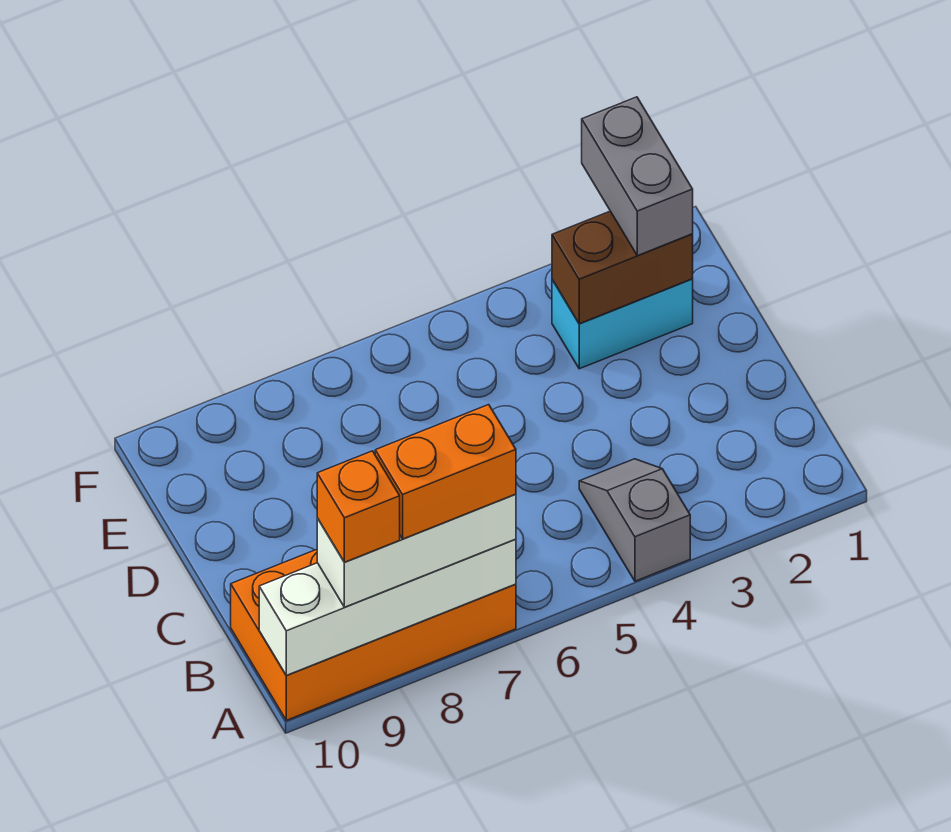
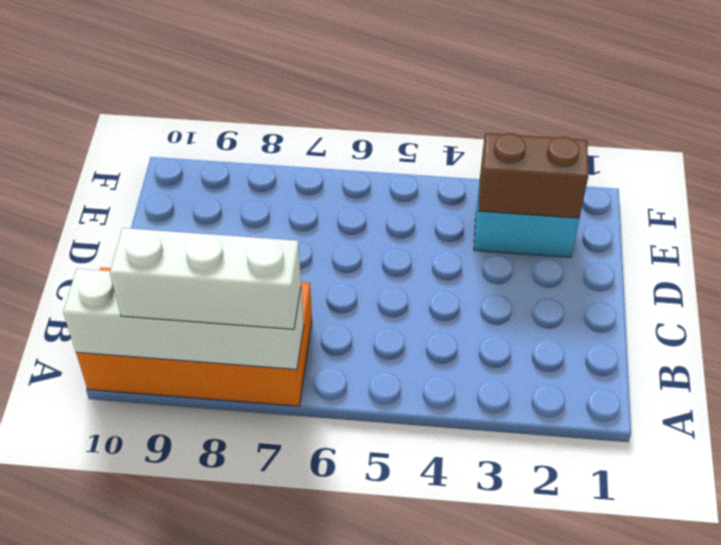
none -> grey slope A4:B4 level 1 top A
none -> grey brick E2:F2 level 3

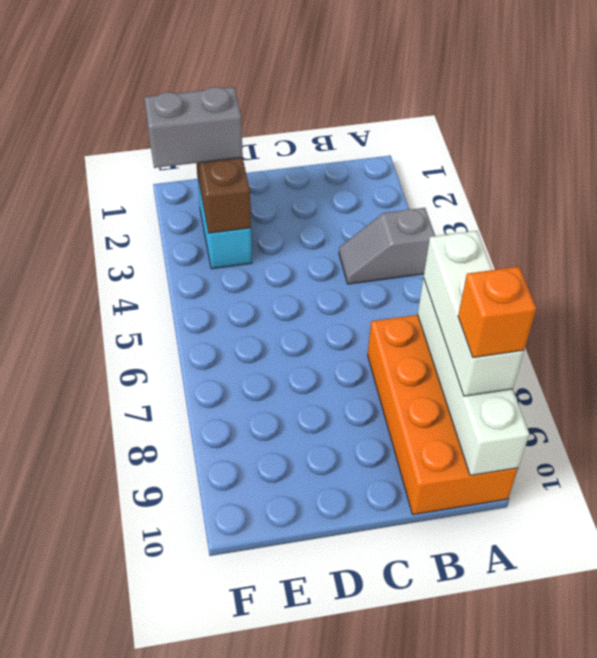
none -> orange brick A7:A8 level 4

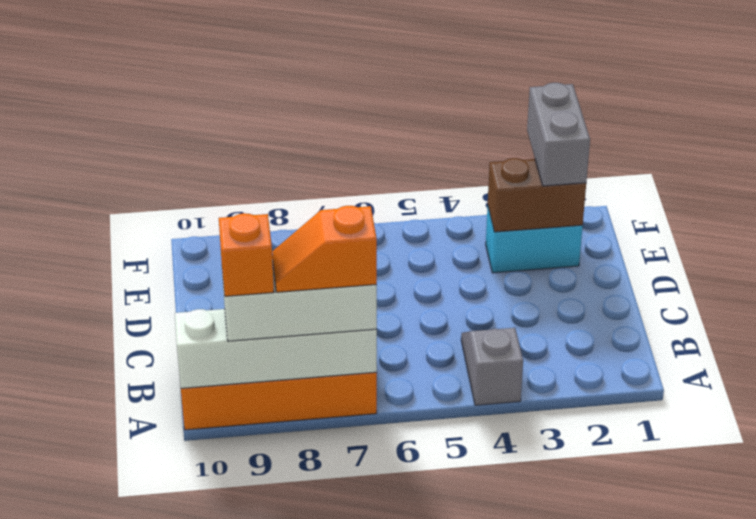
orange slope A7:A8 level 4 top 7 -> orange brick A7:A8 level 4

